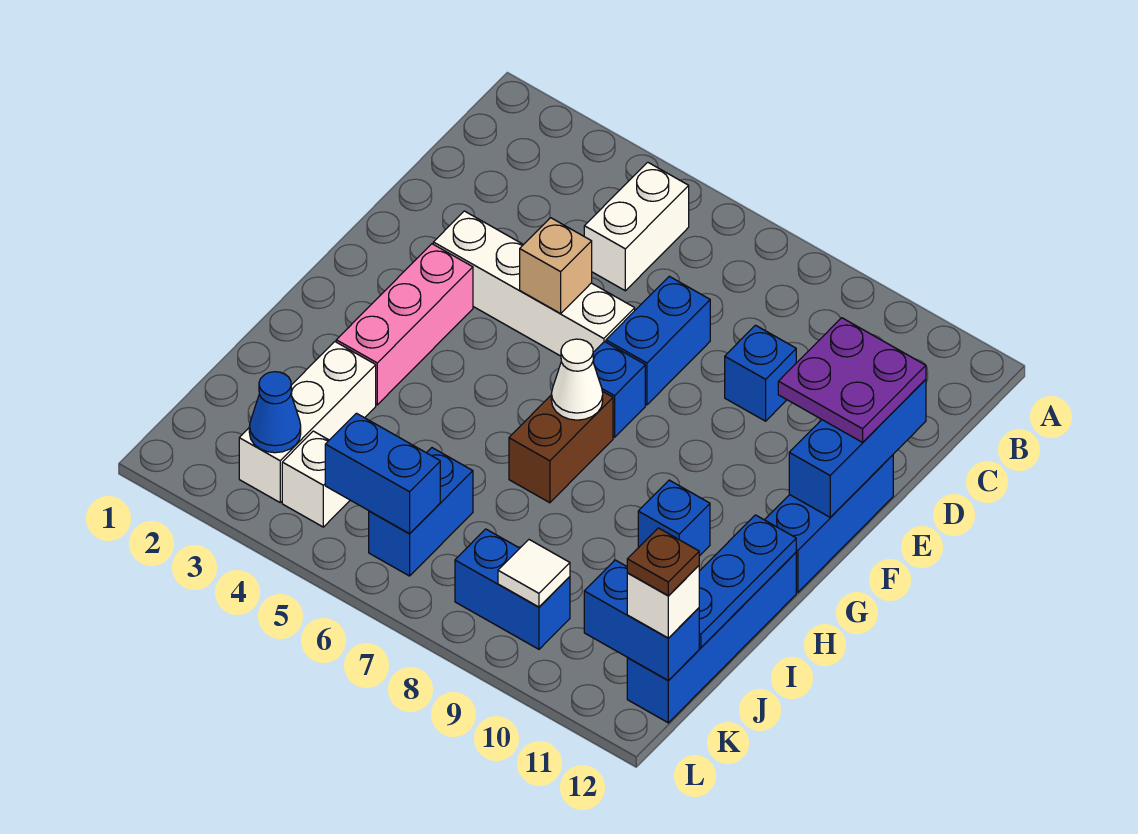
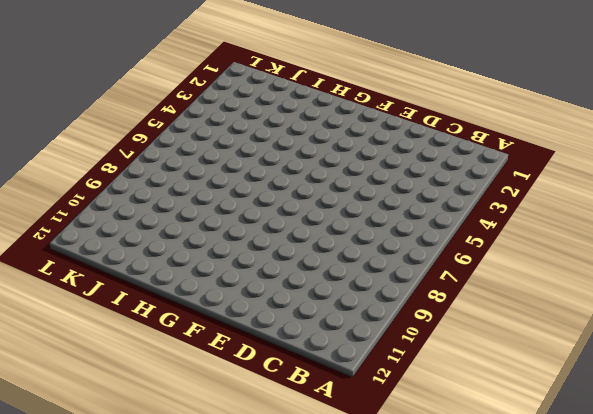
none -> white brick B5:C5 level 1
none -> blue brick D7:E7 level 1
none -> blue brick D9 level 1

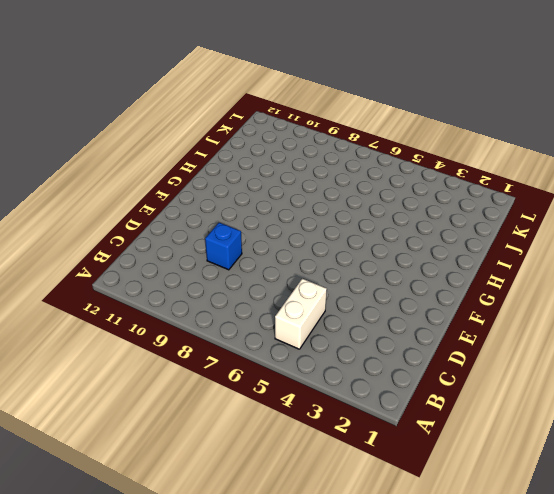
none -> blue brick D7:E7 level 1
none -> white brick E3:E6 level 1
none -> blue brick E12:G12 level 1

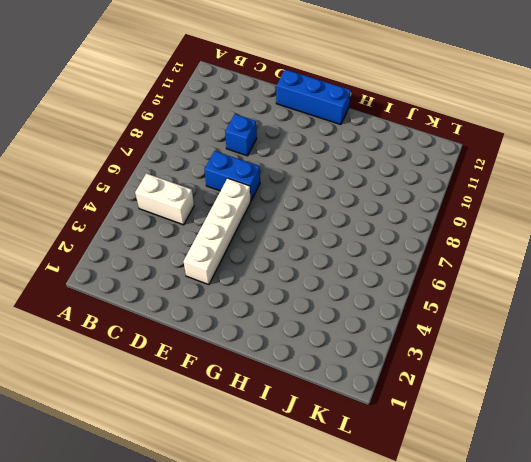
none -> pink brick F3:H3 level 1
none -> blue brick F7 level 1
none -> brown brick G7:H7 level 1

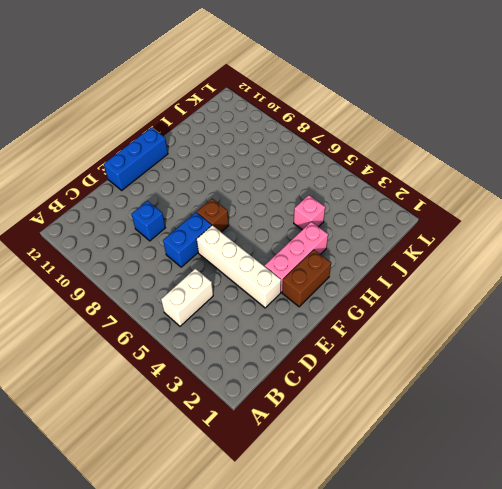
brown brick F2:G2 level 1 -> brown brick G7:H7 level 1
brown brick F7 level 1 -> blue brick F7 level 1
pink brick I4 level 1 -> none
none -> blue brick H10 level 1
none -> blue brick H12:K12 level 1
none -> white brick I3:K3 level 1

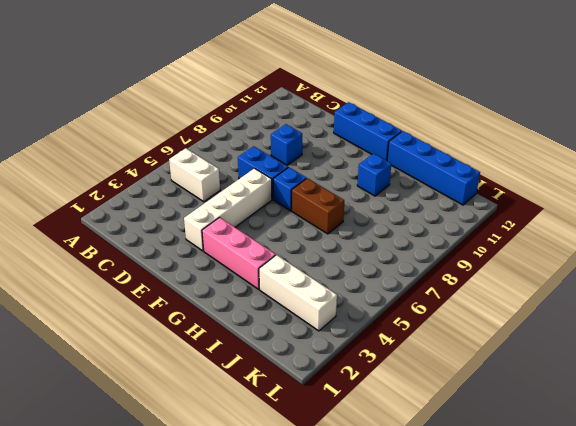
none -> blue brick J6:K6 level 1
none -> white brick K4 level 1
none -> blue brick K8:K9 level 1

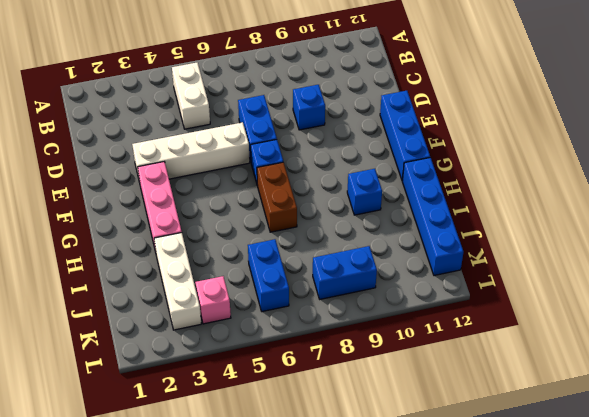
pink brick K4 level 1 -> white brick K4 level 1
none -> blue brick D12:F12 level 2
none -> tan brick E5 level 2
none -> white cone G7 level 2

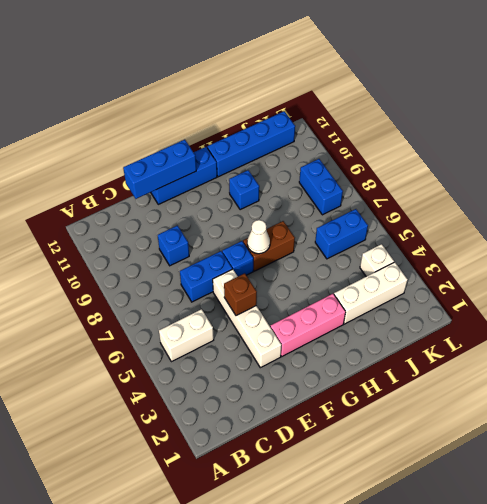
brown brick E5 level 2 -> tan brick E5 level 2
none -> blue plate H12:J12 level 2
none -> blue cone K3 level 2
none -> blue brick K5:K6 level 2

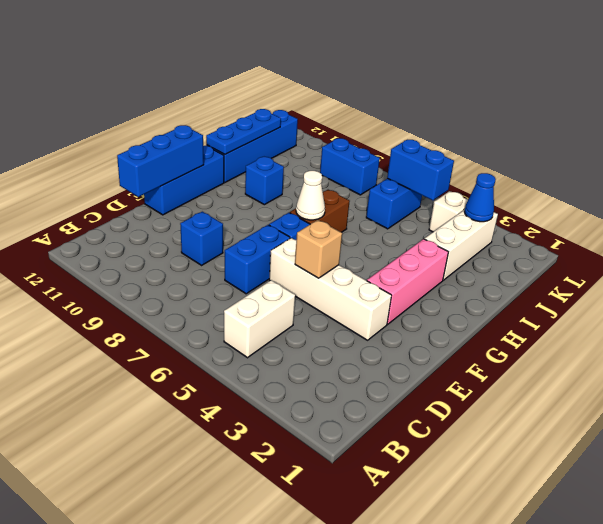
none -> white tile K9 level 2
none -> blue brick K11:K12 level 2
none -> purple plate D11:E12 level 3

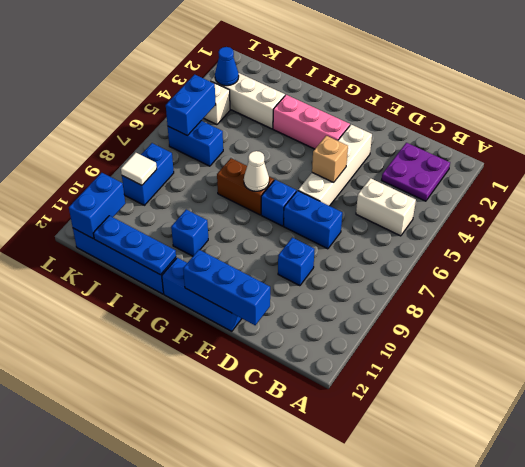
purple plate B2:C3 level 1 -> purple plate D11:E12 level 3
none -> white brick K12 level 3
none -> brown plate K12 level 4

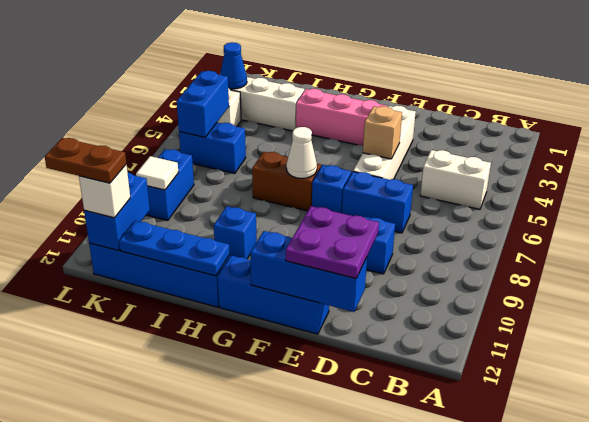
brown plate K12:L12 level 4 -> brown plate K12 level 4

